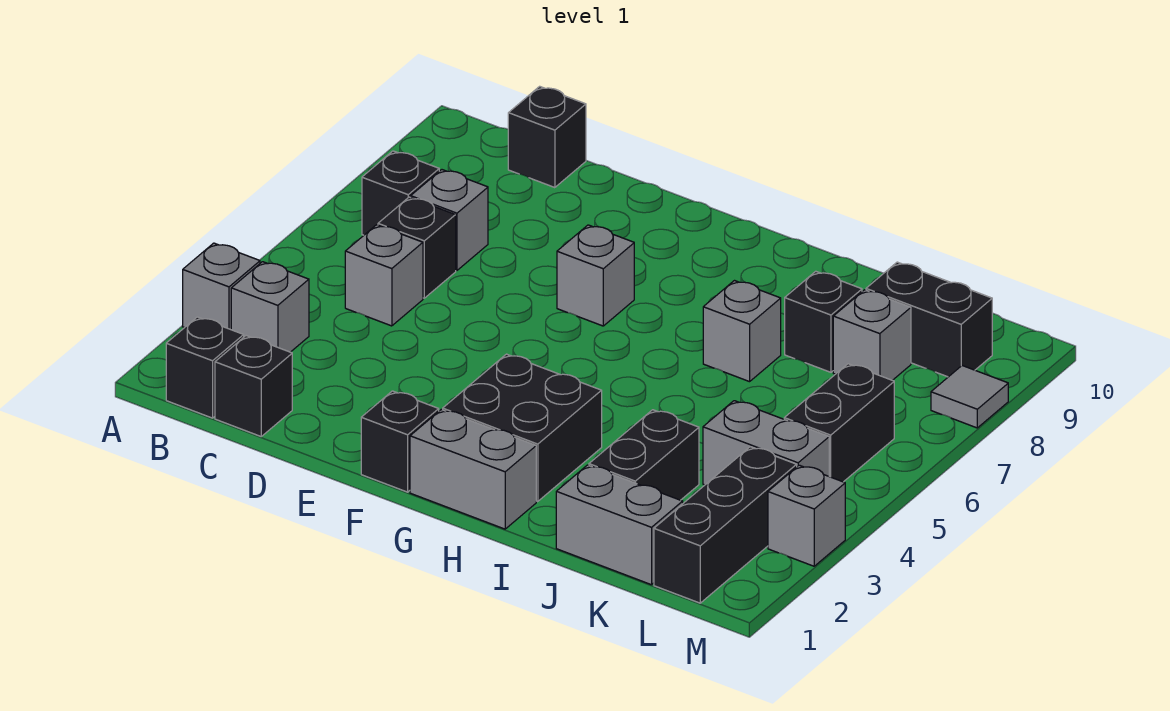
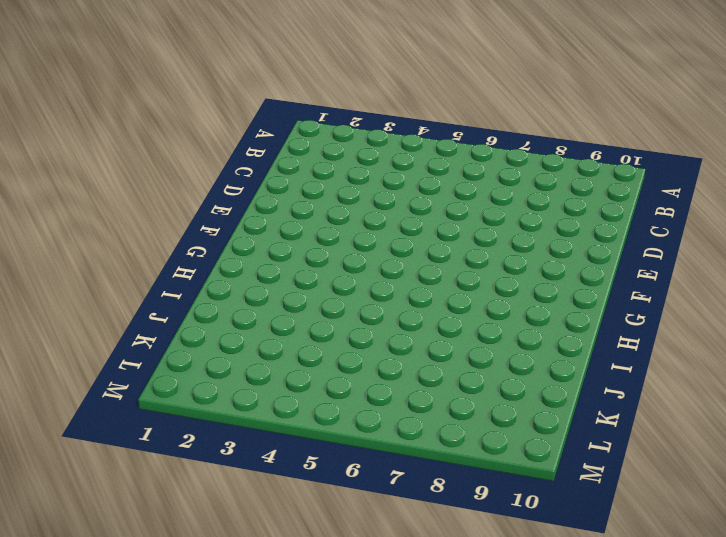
none -> grey brick A3 level 1
none -> black brick B1 level 1
none -> grey brick B3 level 1

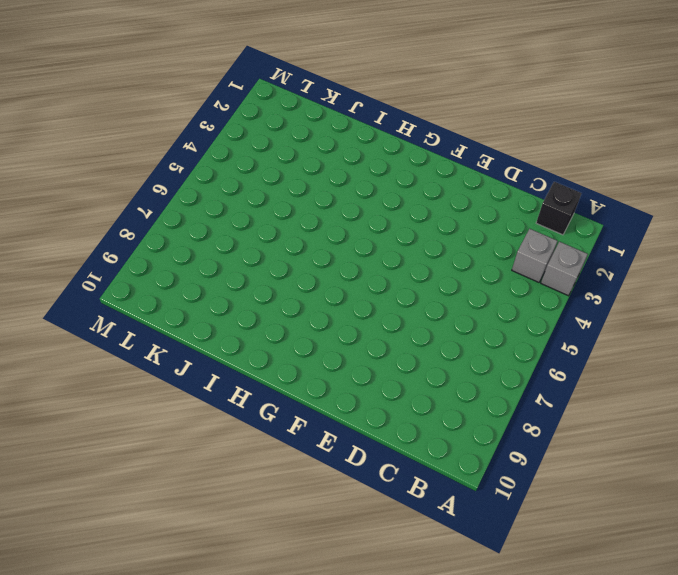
none -> black brick B7 level 1
none -> black brick C1 level 1
none -> grey brick C5 level 1

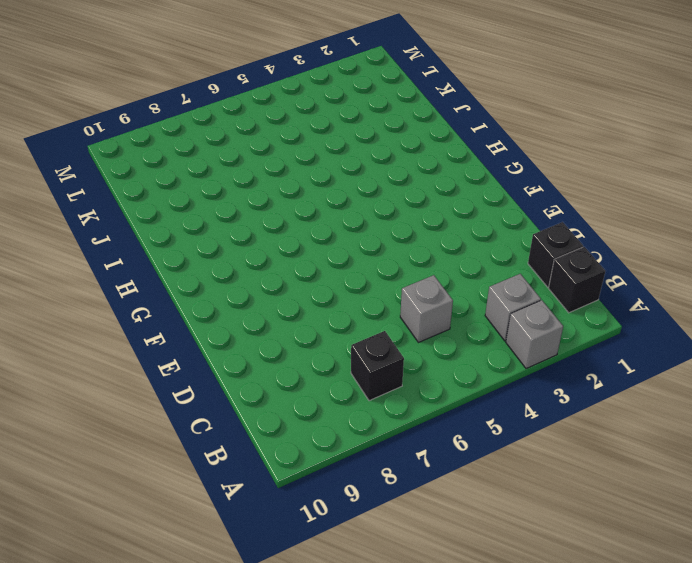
none -> black brick C6 level 1
none -> grey brick C7 level 1
none -> black brick C10 level 1

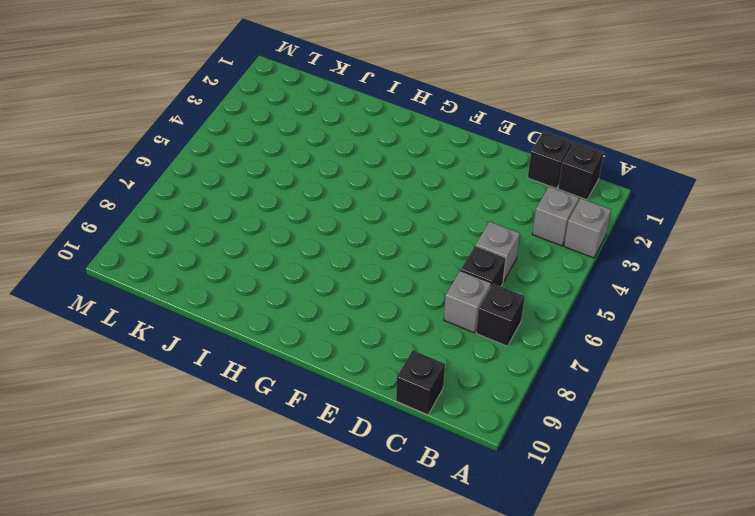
none -> black brick F1 level 1
none -> grey brick F7 level 1
none -> grey brick G1:H1 level 1

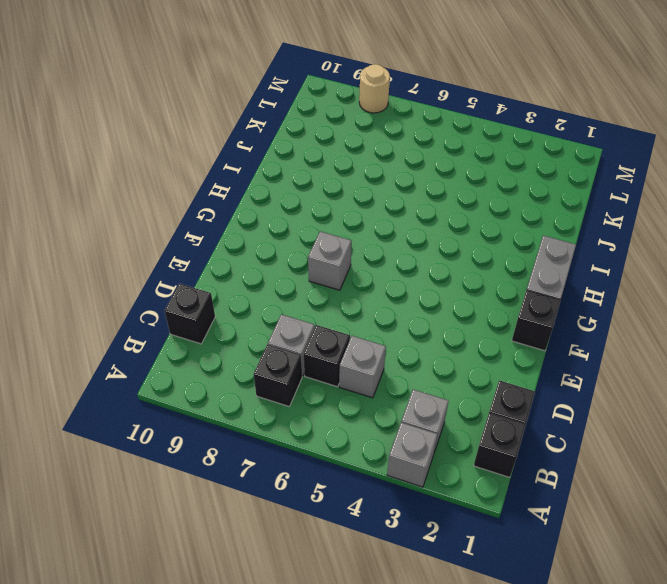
tan round brick M8 level 1 -> grey tile M8 level 1
none -> black brick G2:H3 level 1
none -> grey brick I7 level 1
none -> grey brick J1:K1 level 1

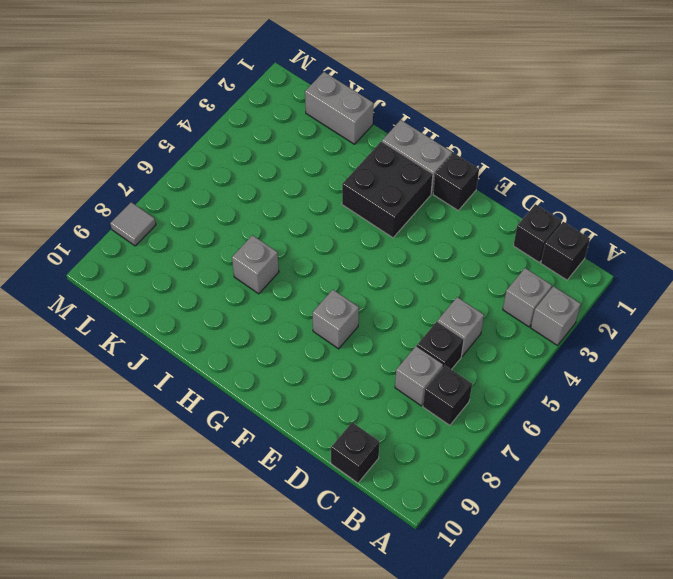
none -> black brick J2:J3 level 1
none -> black brick J8 level 1
none -> grey brick K4:L4 level 1

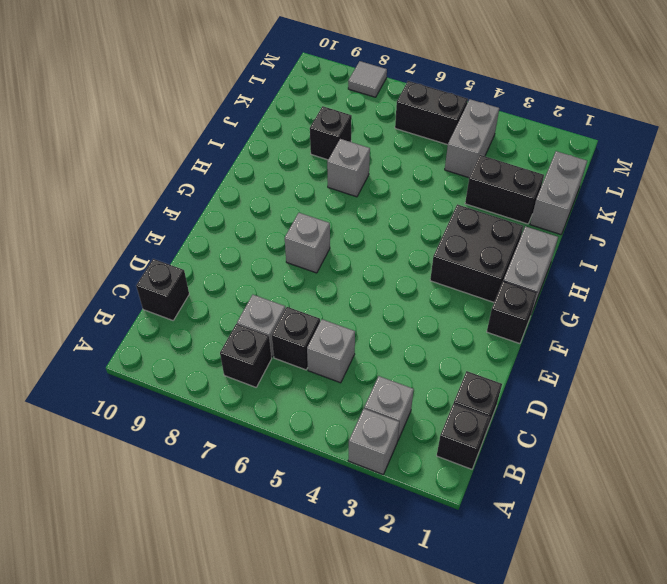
none -> grey brick K8 level 1
none -> black brick K9:L9 level 1
none -> black brick L1:L3 level 1

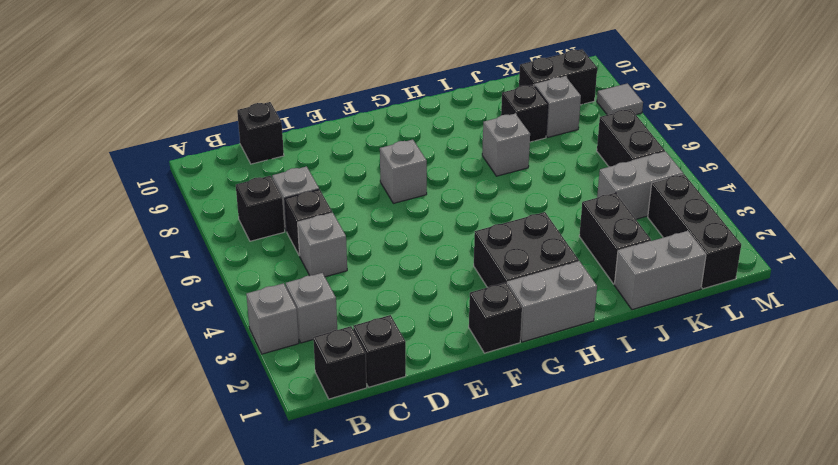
none -> grey brick M3 level 1

